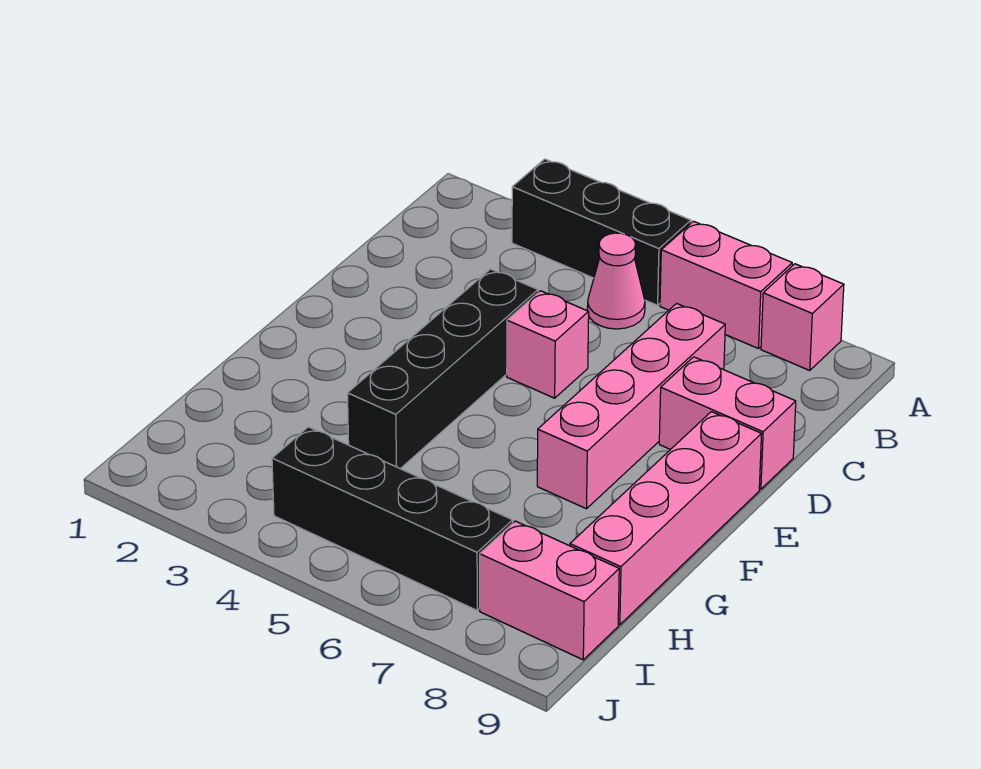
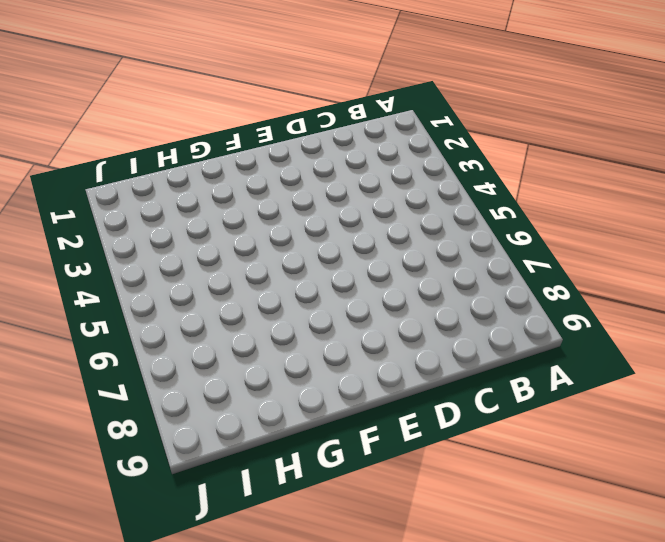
none -> black brick A3:A5 level 1
none -> pink brick A6:A7 level 1

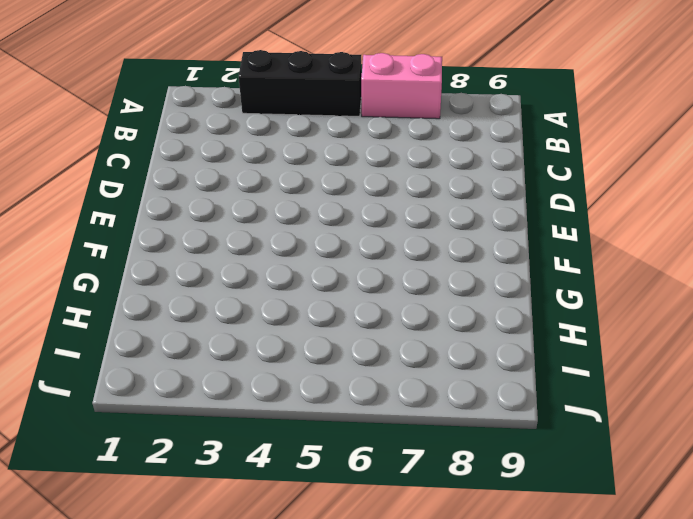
none -> pink brick A8 level 1
none -> pink cone B5 level 1

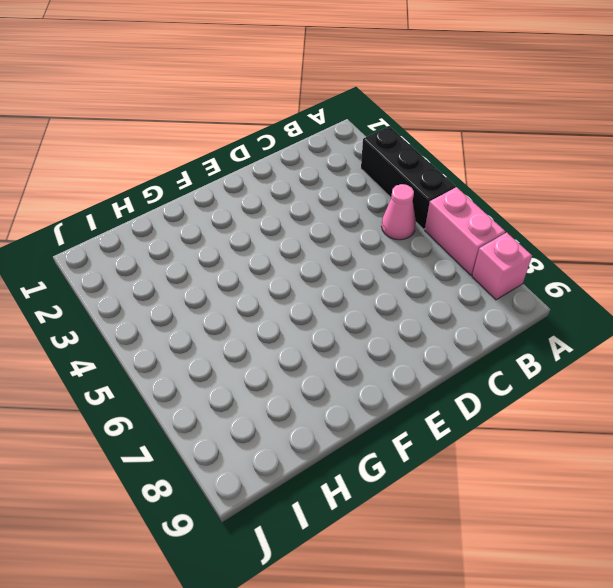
none -> pink brick C7:F7 level 1
none -> black brick D4:G4 level 1

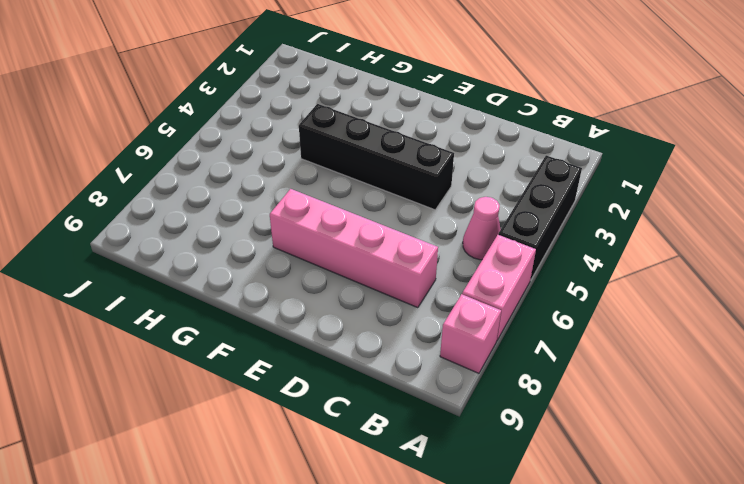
none -> pink brick D5 level 1
none -> pink brick D8:D9 level 1

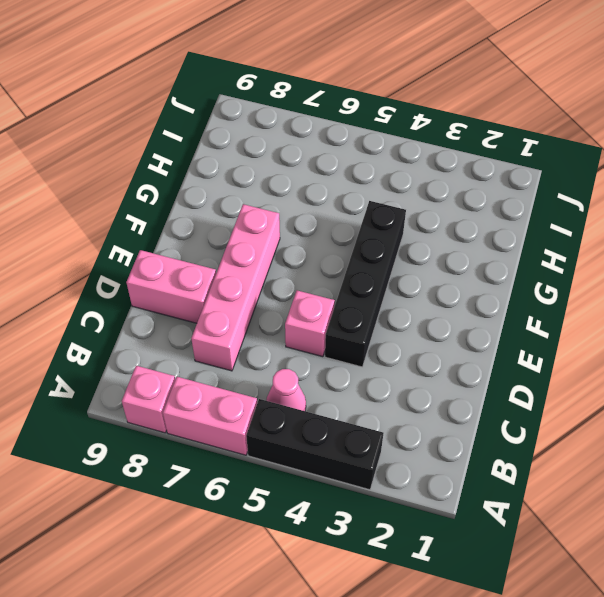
none -> pink brick E9:H9 level 1
none -> black brick I4:I7 level 1

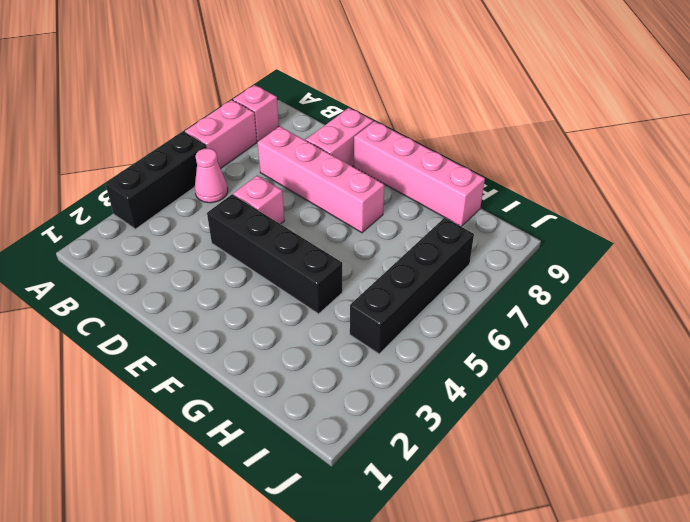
none -> pink brick I8:I9 level 1

